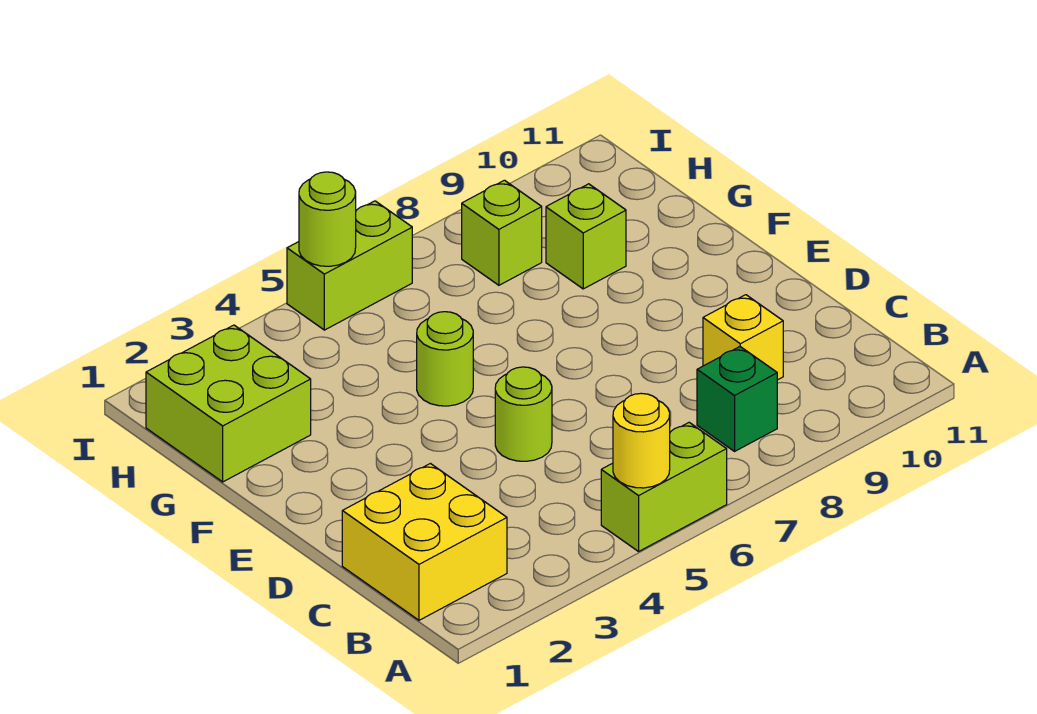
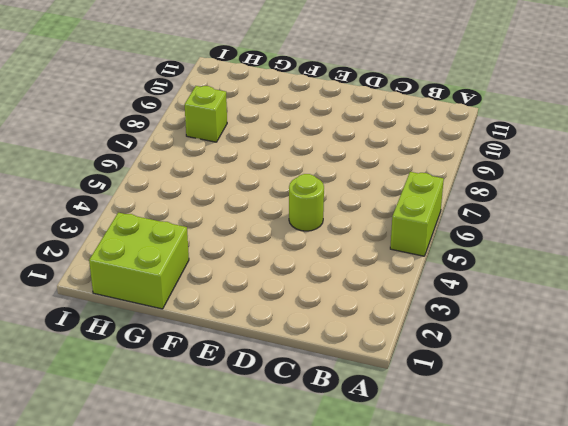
none -> yellow brick B1:C2 level 1
none -> green brick B8 level 1
none -> yellow brick C9 level 1

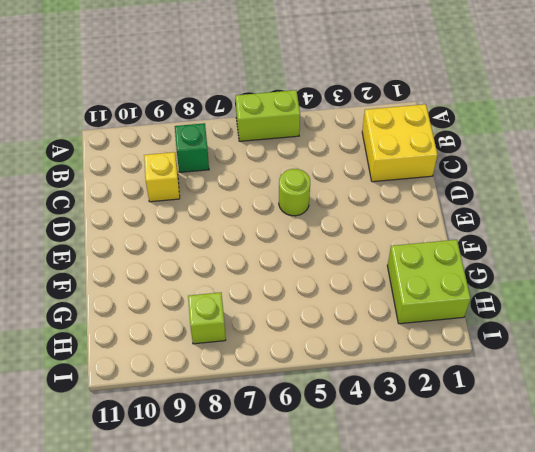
none -> lime round brick F5 level 1
none -> lime brick G9 level 1
none -> lime brick I5:I6 level 1

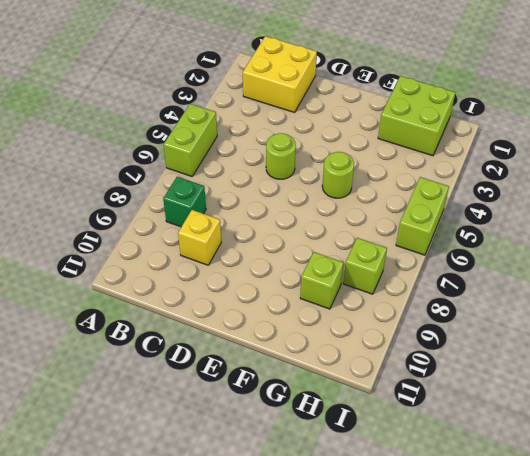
none -> yellow round brick A5 level 2
none -> lime round brick I5 level 2

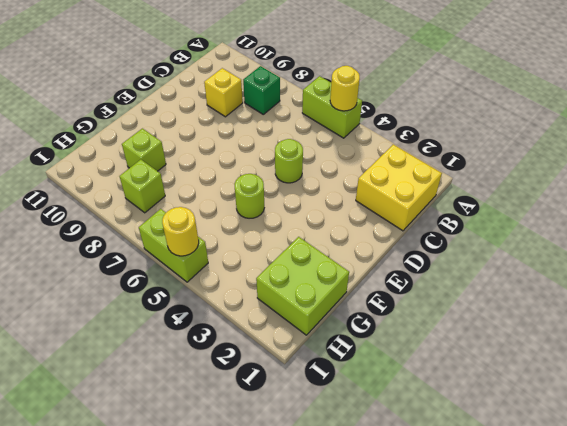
yellow round brick I5 level 2 -> lime round brick I5 level 2

